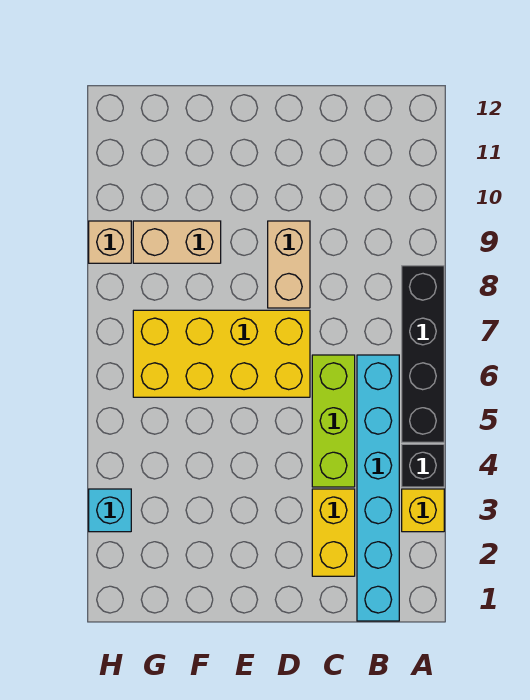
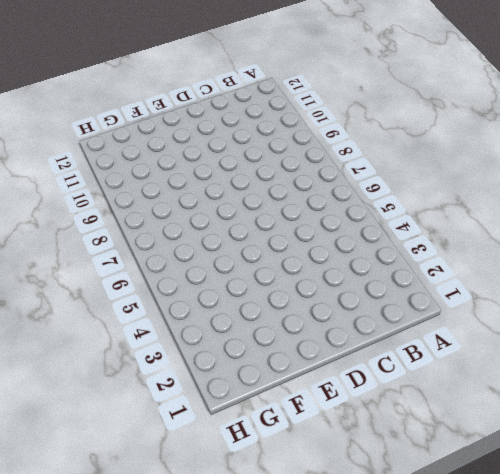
none -> yellow brick A3 level 1
none -> black brick A4 level 1

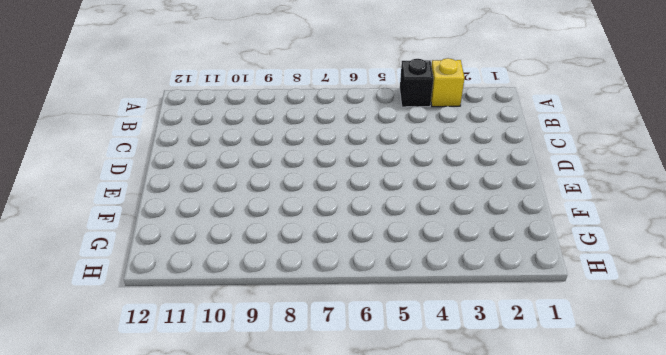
none -> black brick A5:A8 level 1
none -> cyan brick B1:B6 level 1

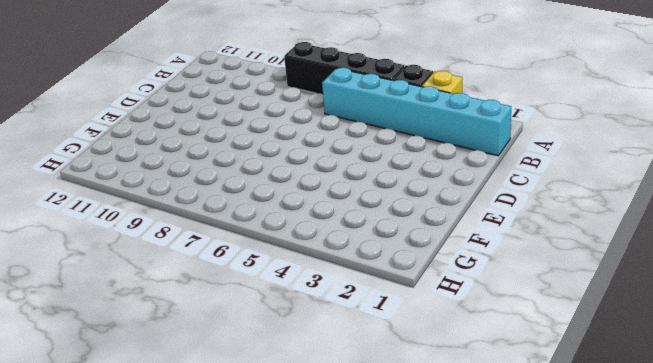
none -> yellow brick C2:C3 level 1
none -> lime brick C4:C6 level 1

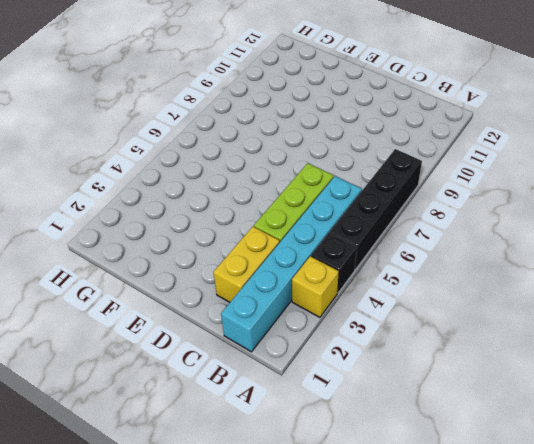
none -> yellow brick D6:G7 level 1
none -> tan brick D8:D9 level 1

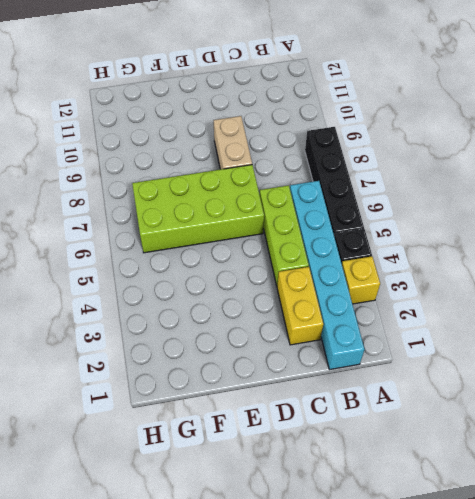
lime brick D6:G7 level 1 -> yellow brick D6:G7 level 1
none -> tan brick F9:G9 level 1
none -> cyan brick H3 level 1

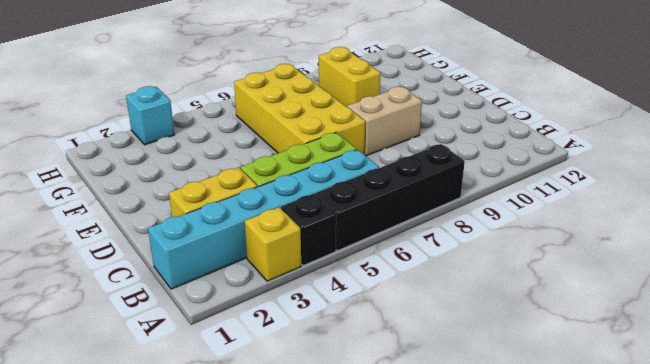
yellow brick F9:G9 level 1 -> tan brick F9:G9 level 1
none -> tan brick H9 level 1

